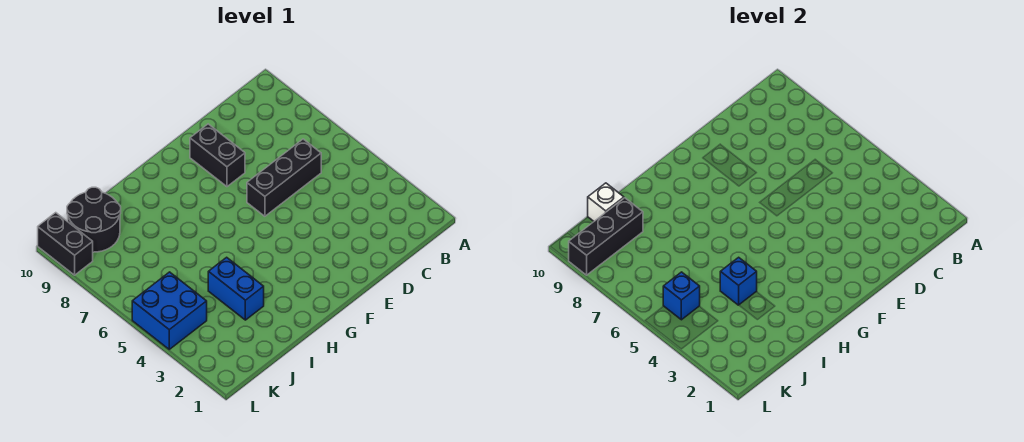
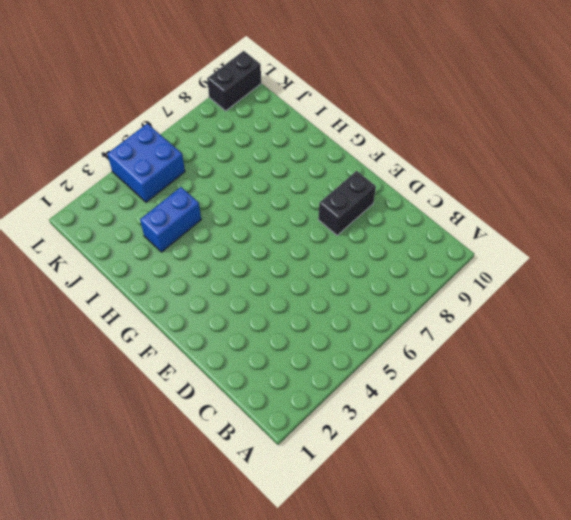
none -> black brick C6:E6 level 1
none -> black round brick J9:K10 level 1

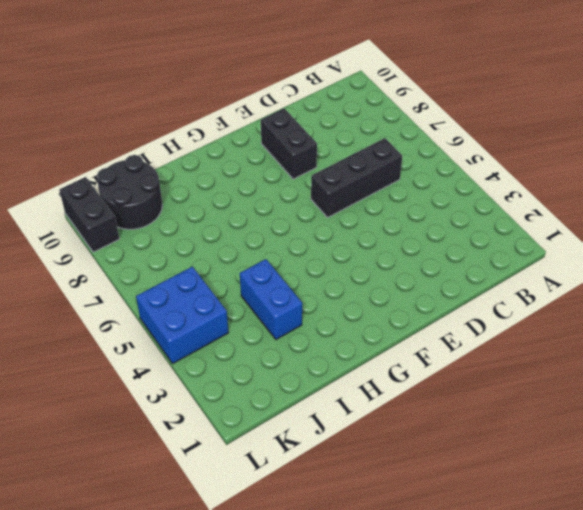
none -> blue brick I4 level 2
none -> black brick J9:L9 level 2

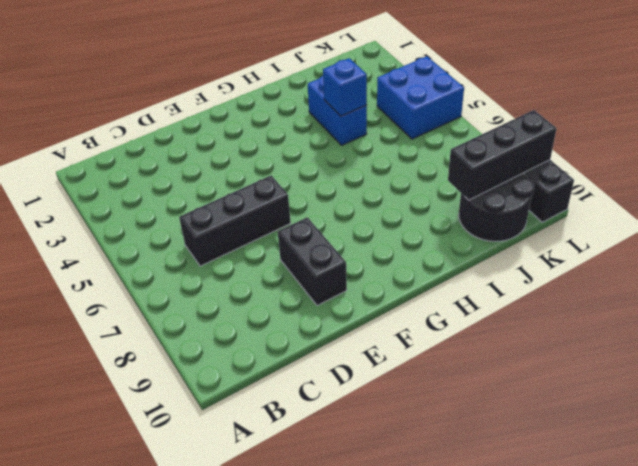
none -> white brick J10 level 2
none -> blue brick K5 level 2

